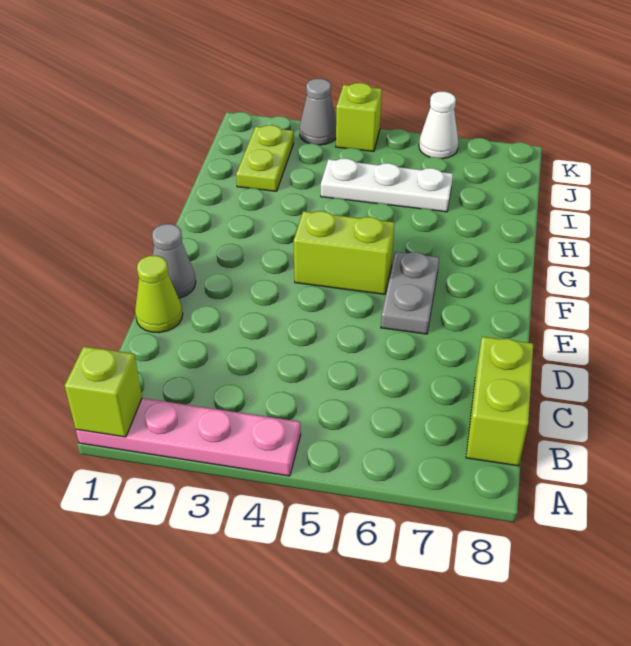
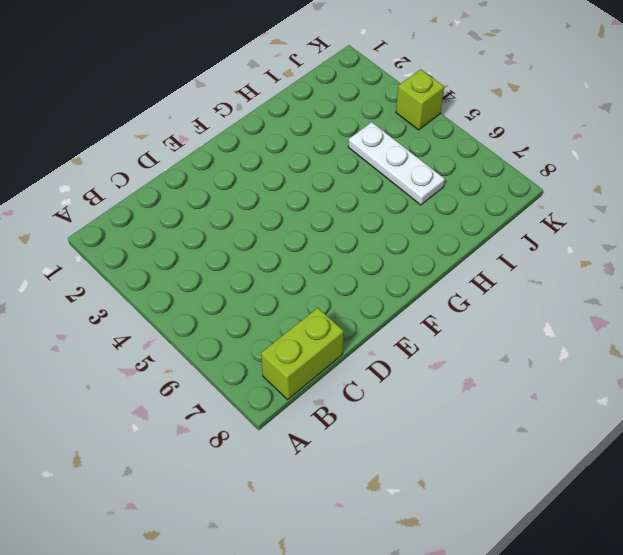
none -> pink plate A1:A4 level 1
none -> lime cone D1 level 1
none -> grey cone E1 level 1

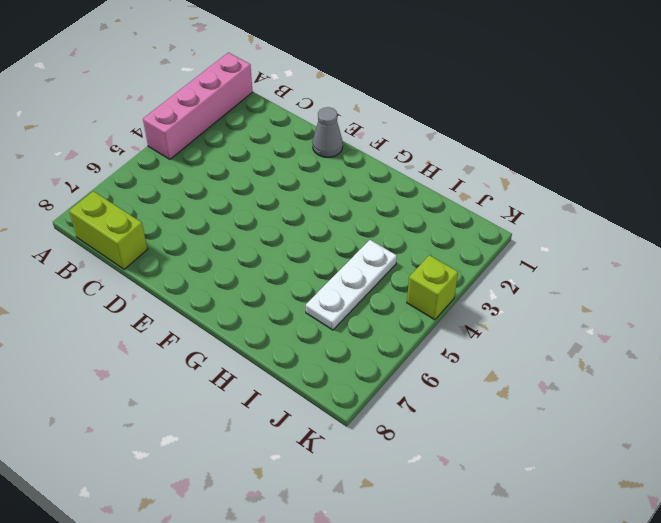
pink brick A1:A4 level 1 -> pink plate A1:A4 level 1
none -> lime cone D1 level 1
none -> grey plate E6:F6 level 1
none -> lime brick F4:F5 level 1

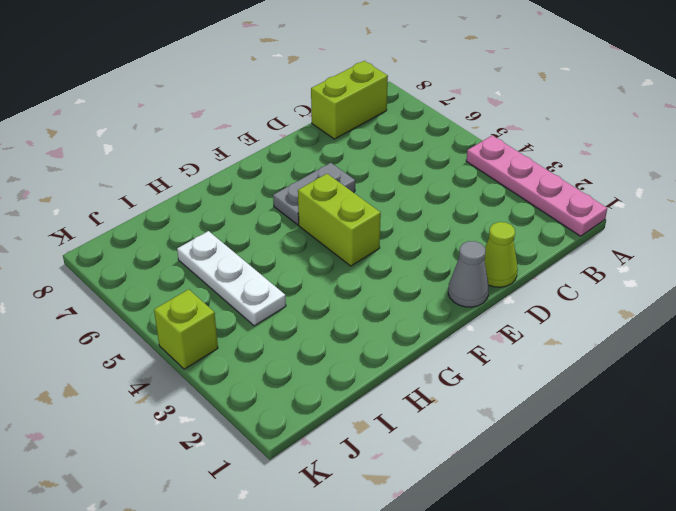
none -> lime plate I2:J2 level 1
none -> grey cone K3 level 1
none -> white cone K6 level 1

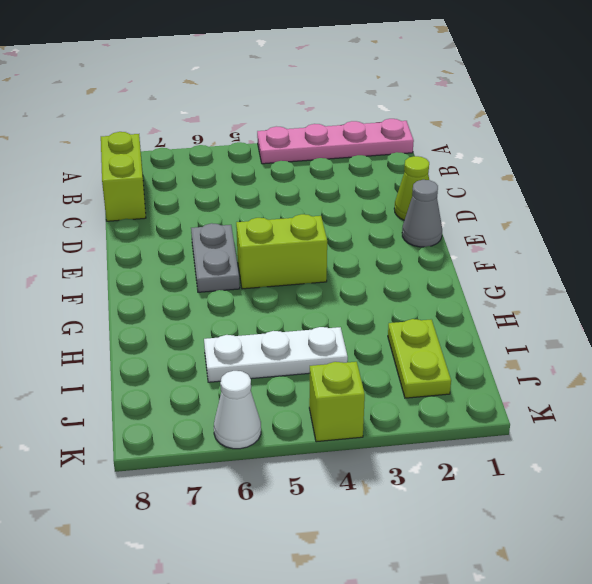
none -> grey cone K3 level 1
none -> lime brick A1 level 2

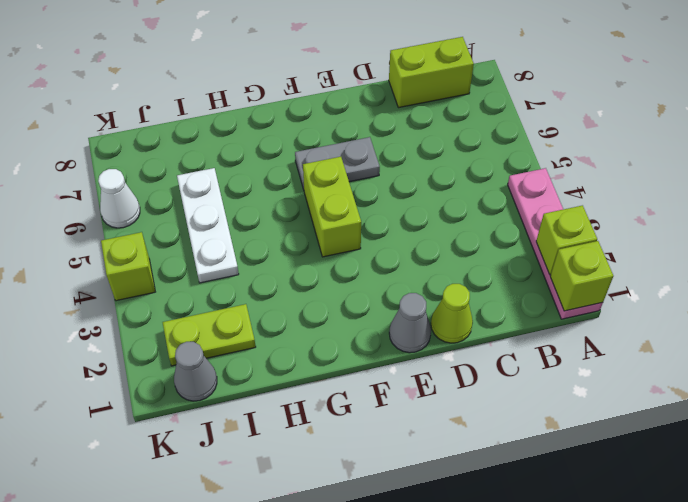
lime brick A2 level 2 -> none
grey cone J1 level 1 -> grey cone K3 level 1

